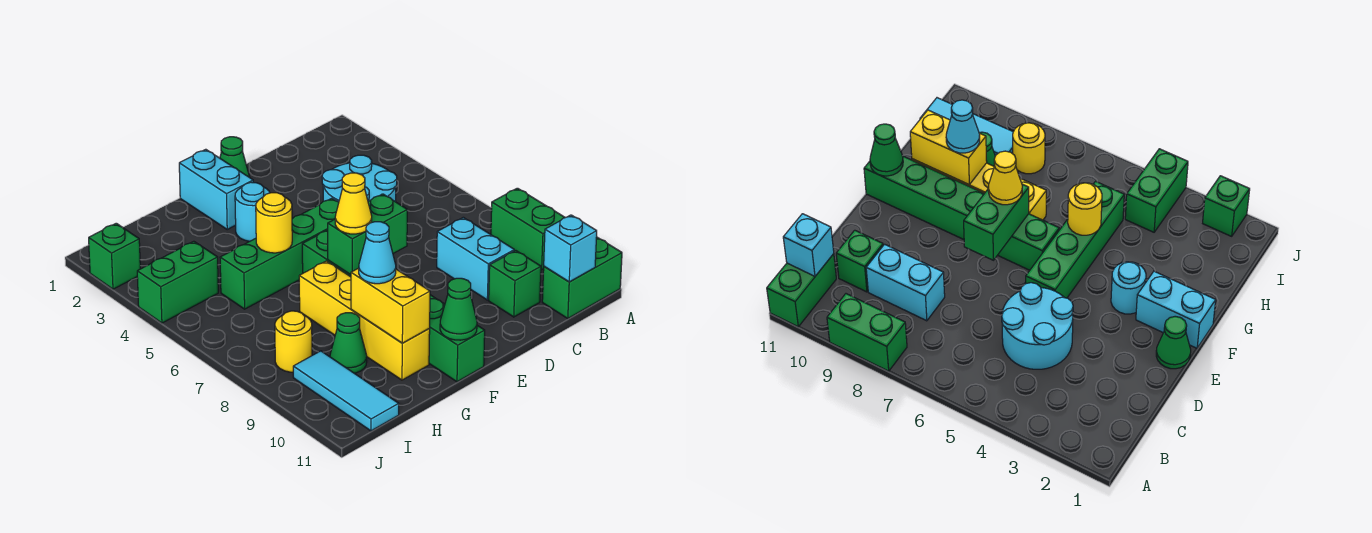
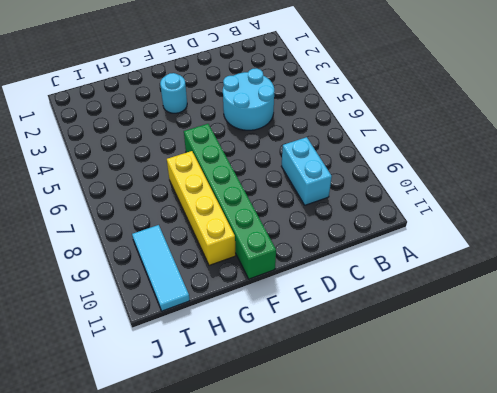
none -> green brick A8:A9 level 1
none -> green brick A11:B11 level 1
none -> green brick C10 level 1

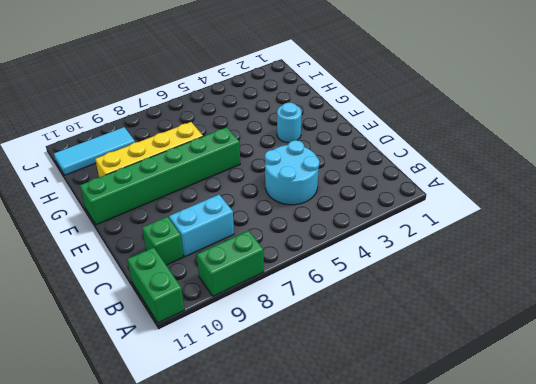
none -> green cone E1 level 1
none -> green brick E5:H5 level 1
none -> cyan brick F1:F2 level 1

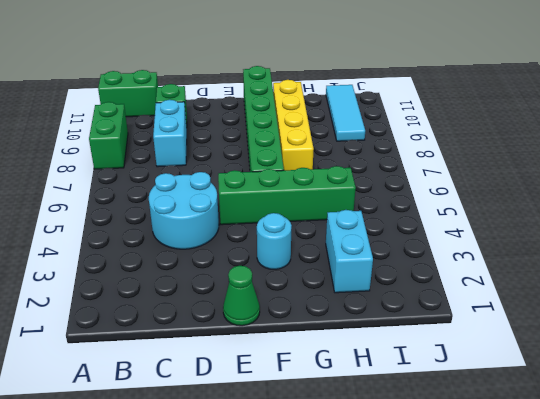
cyan brick H2:H3 level 1 -> cyan brick F1:F2 level 1
none -> green cone H9 level 1
none -> green brick I4:J4 level 1
none -> yellow round brick I8 level 1

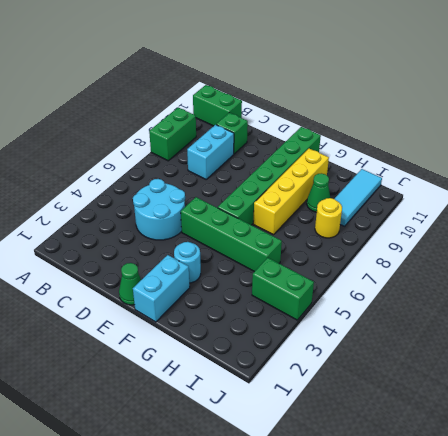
none -> green brick J2 level 1
none -> cyan brick B11 level 2
none -> green brick E7:F7 level 2

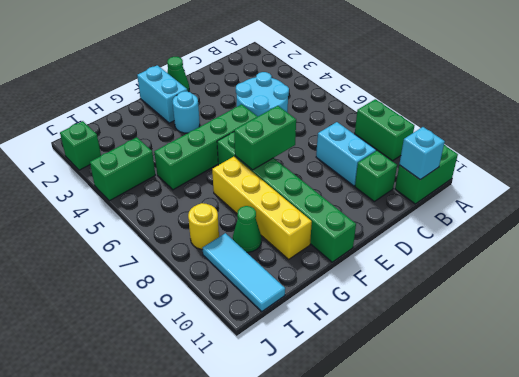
none -> green cone F11 level 2
none -> yellow round brick G5 level 2
none -> yellow brick G9:G10 level 2

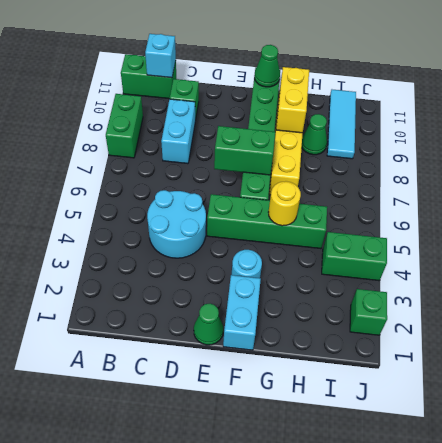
none -> yellow round brick I8 level 1
none -> yellow cone F7 level 3
none -> cyan cone G9 level 3

